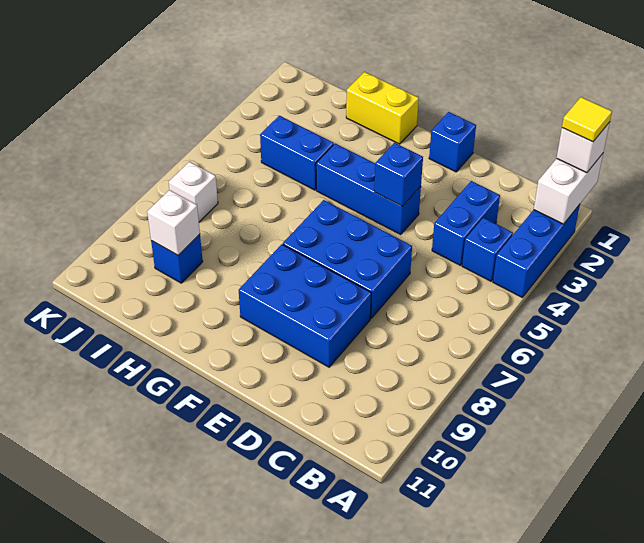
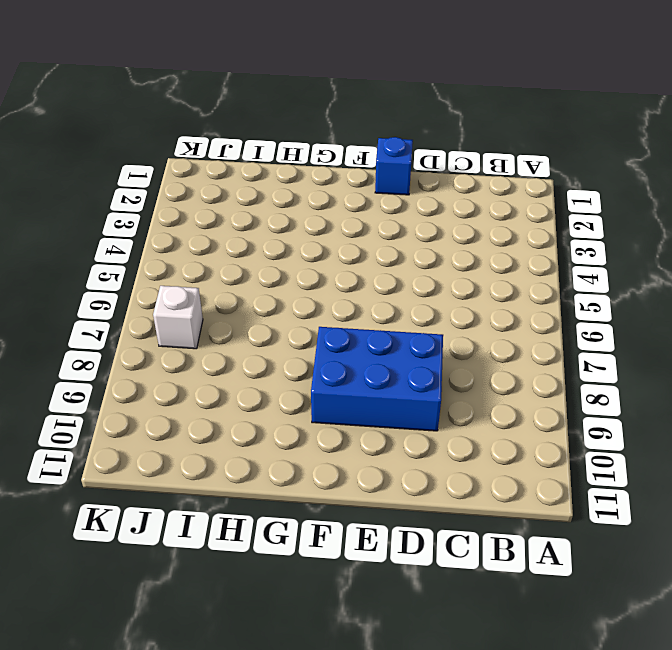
none -> blue brick A2:A4 level 1
none -> blue brick B4 level 1
none -> blue brick C3:C4 level 1

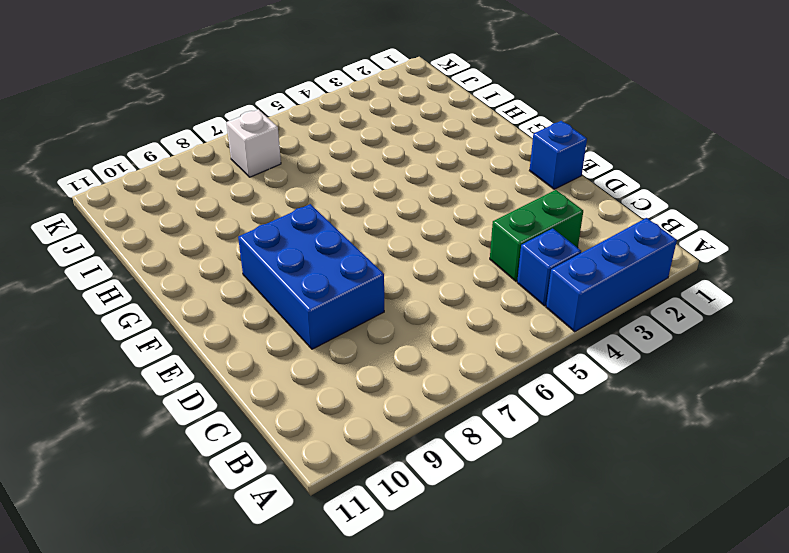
green brick C3:C4 level 1 -> blue brick C3:C4 level 1
none -> blue brick D6:F7 level 1
none -> blue brick E4:G4 level 1
none -> yellow brick G1:H1 level 1

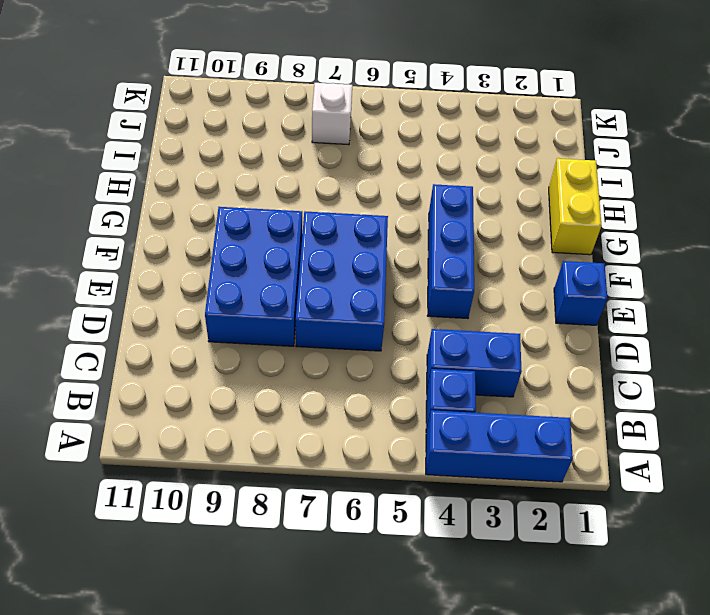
none -> blue brick H4:I4 level 1
none -> blue brick I9 level 1
none -> white brick A1:A2 level 2

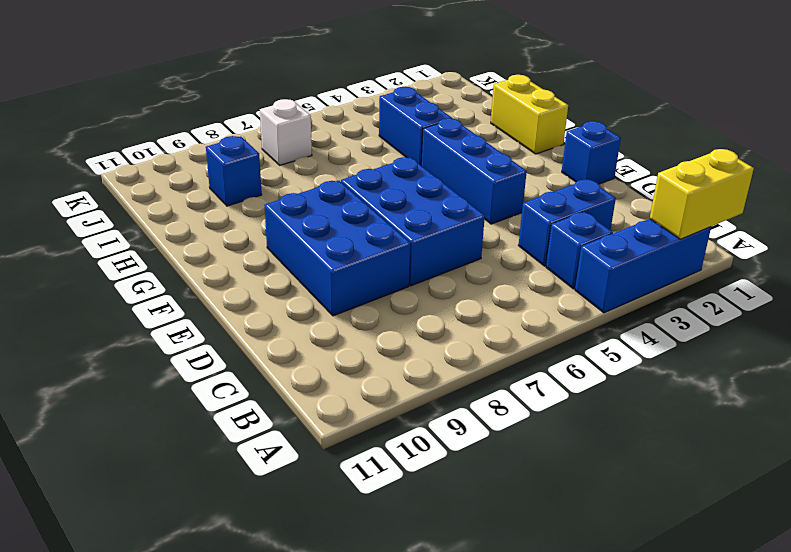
yellow brick A1:A2 level 2 -> white brick A1:A2 level 2
none -> blue brick E4 level 2
none -> white brick I9 level 2
none -> white brick A1 level 3

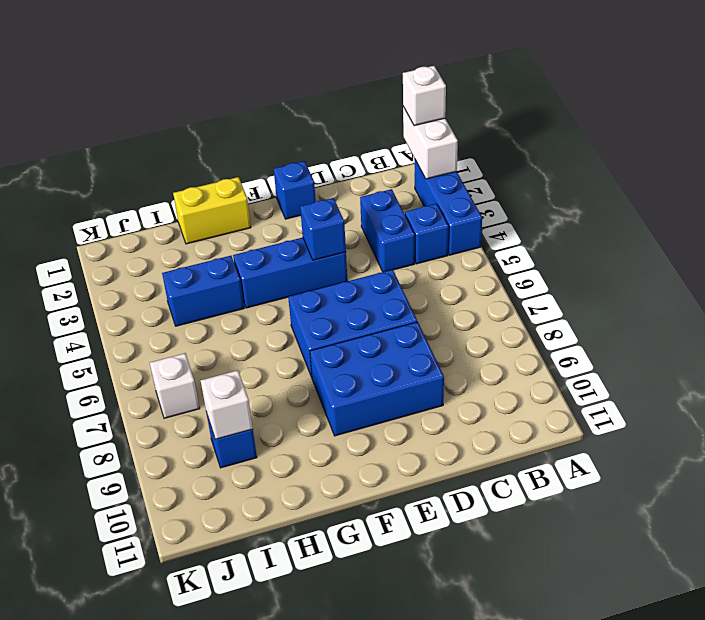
none -> yellow tile A1 level 4

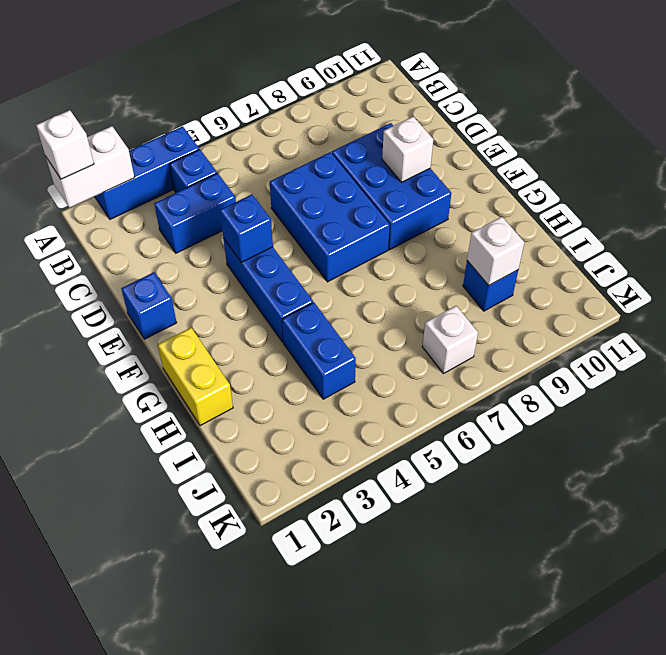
white brick E9 level 2 -> none
none -> yellow tile A1 level 4

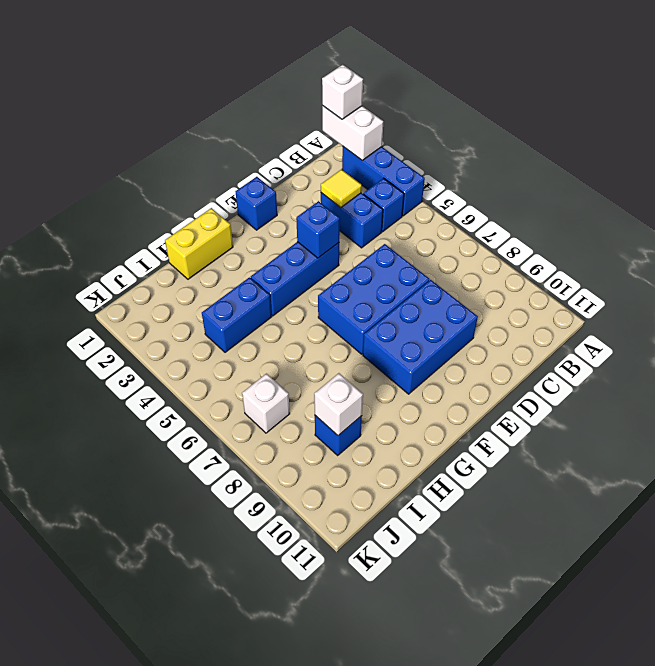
yellow tile C3 level 2 -> yellow tile A1 level 4

